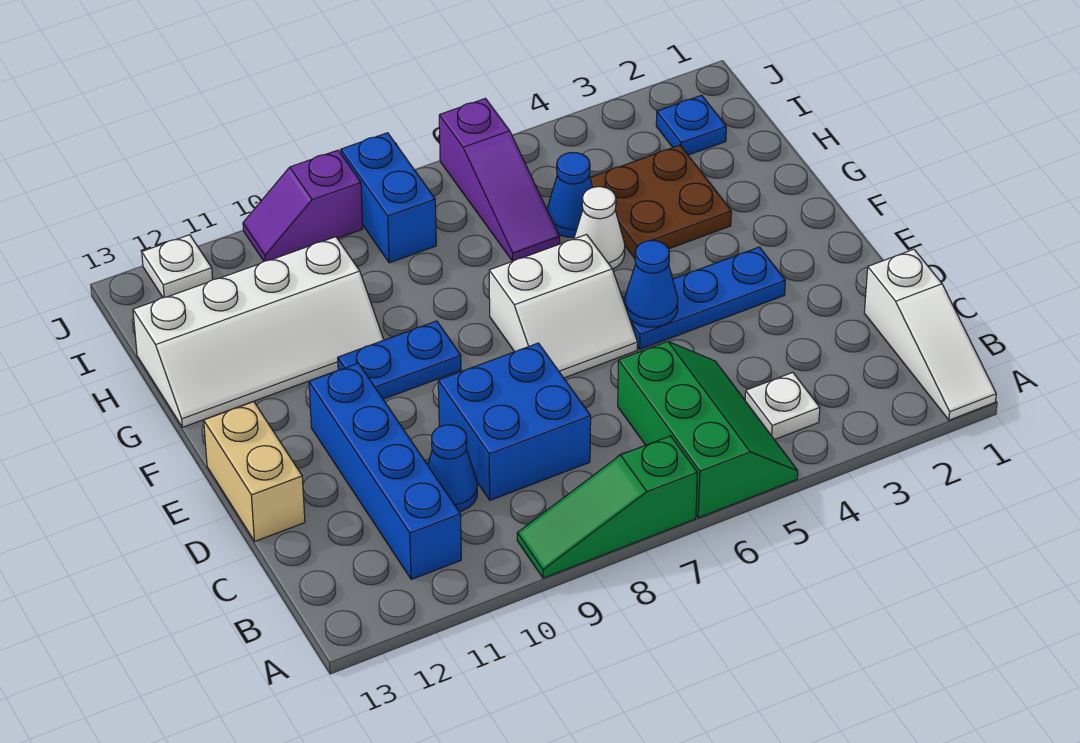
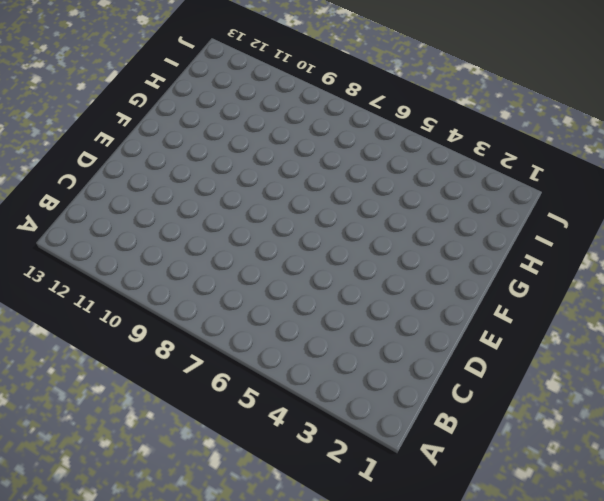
none -> white slope A1:C1 level 1 top C
none -> green slope A5:C6 level 1 top 6
none -> green slope A7:A9 level 1 top 7

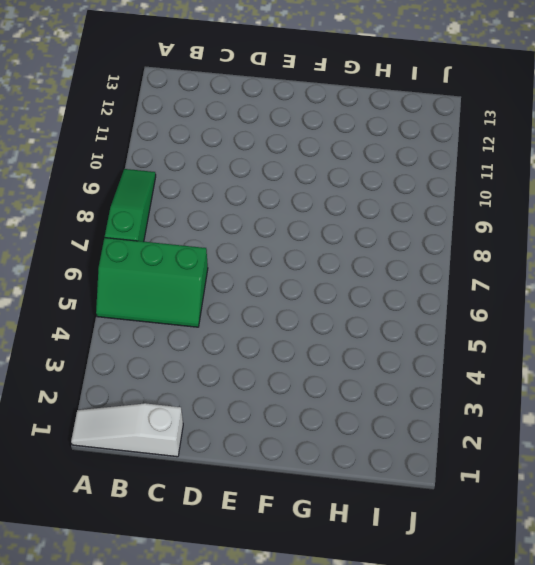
none -> white plate B4 level 1
none -> blue brick B11:E11 level 1
none -> blue brick C8:D9 level 1

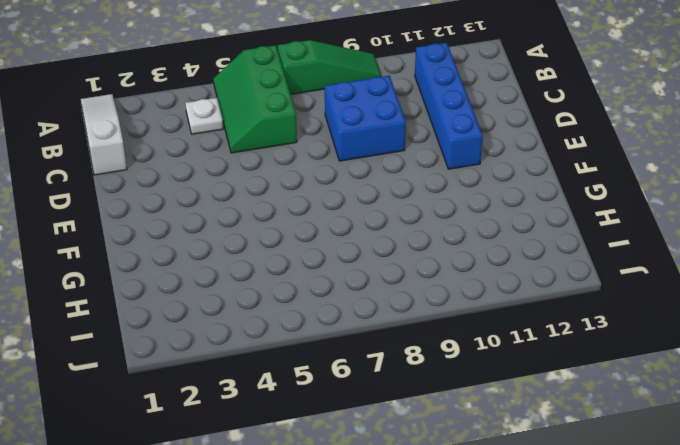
none -> blue cone C10 level 1
none -> tan brick D13:E13 level 1
none -> blue plate E3:E5 level 1

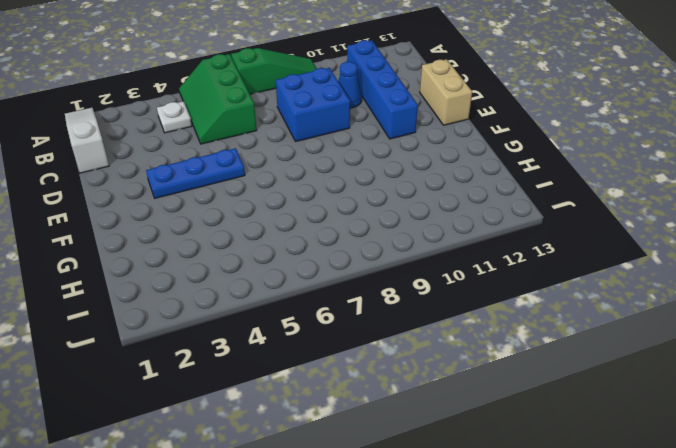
none -> white slope E6:F7 level 1 top F
none -> blue plate F9:F10 level 1
none -> brown plate G3:H4 level 1

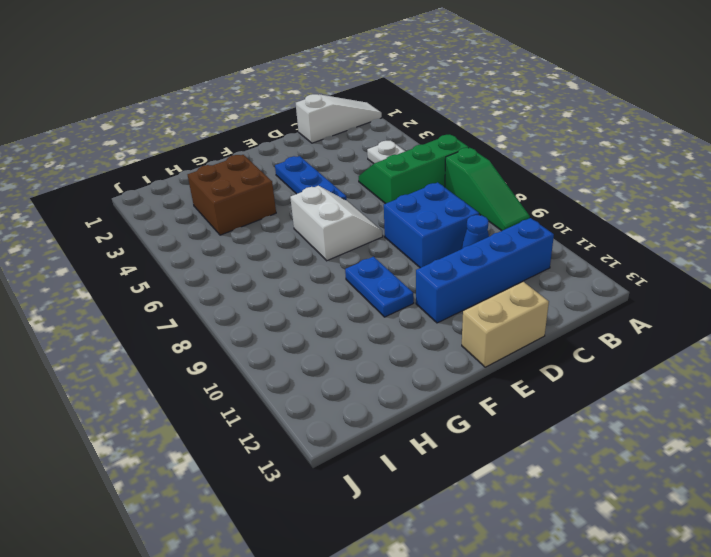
brown brick G3:H4 level 1 -> brown plate G3:H4 level 1
none -> white cone G5 level 1
none -> white slope G10:H13 level 1 top H
none -> blue cone H5 level 1

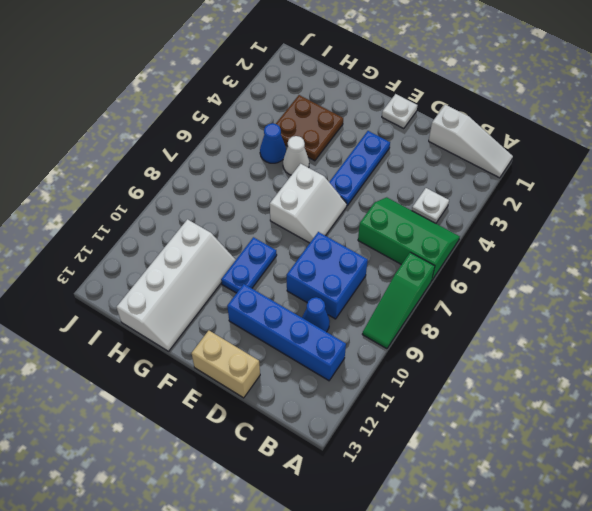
white plate E1 level 1 -> white plate J12 level 1
none -> purple slope H6:J6 level 1 top J
none -> blue plate I2 level 1
none -> blue brick I8:J8 level 1

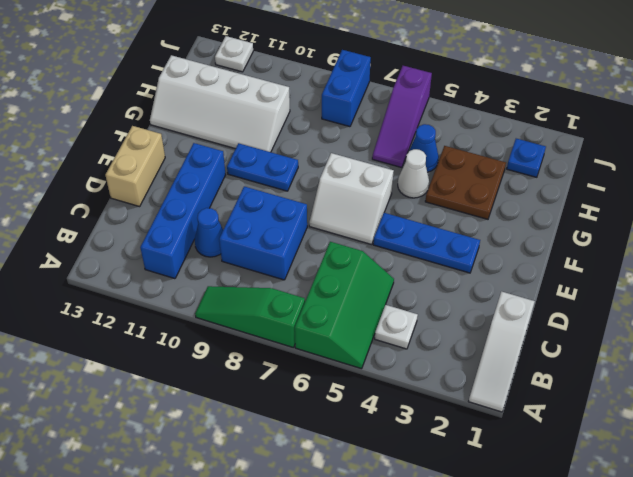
none -> purple slope J9:J10 level 1 top 9
none -> blue cone E5 level 2

